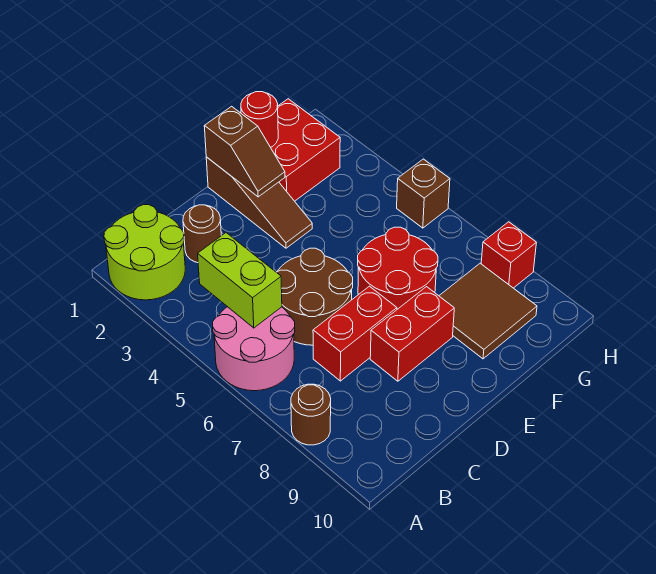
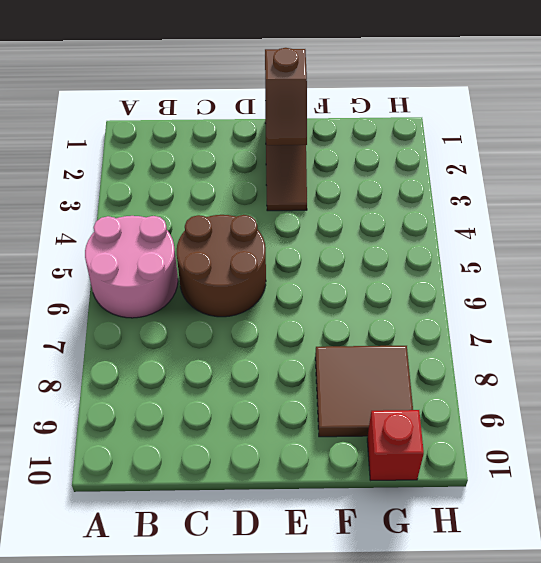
red brick G10 level 1 -> red brick H8 level 1
none -> lime round brick A1:B2 level 1
none -> brown round brick A8 level 1
none -> brown round brick C2 level 1

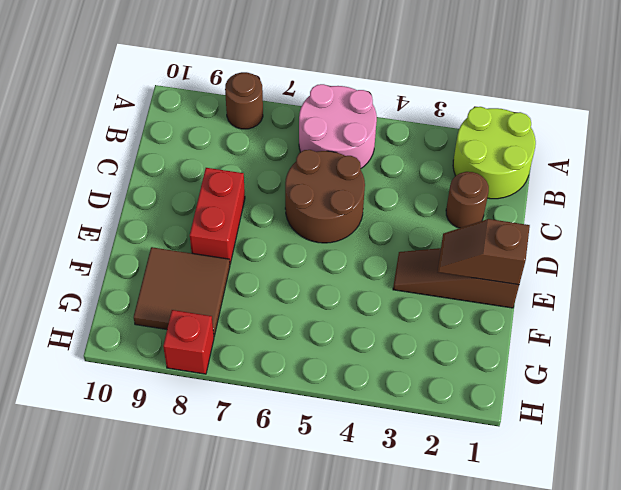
none -> red brick C7:D7 level 1
none -> red round brick E6:F7 level 1
none -> red brick F1:G2 level 1

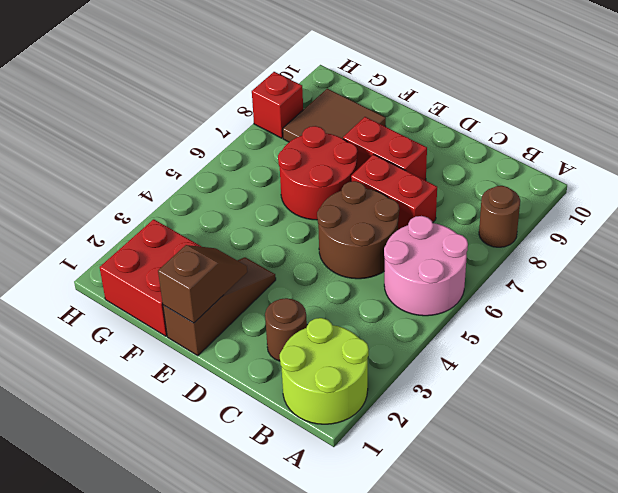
none -> brown brick H5 level 1
none -> lime brick B4:B5 level 2
none -> red round brick F1 level 2

